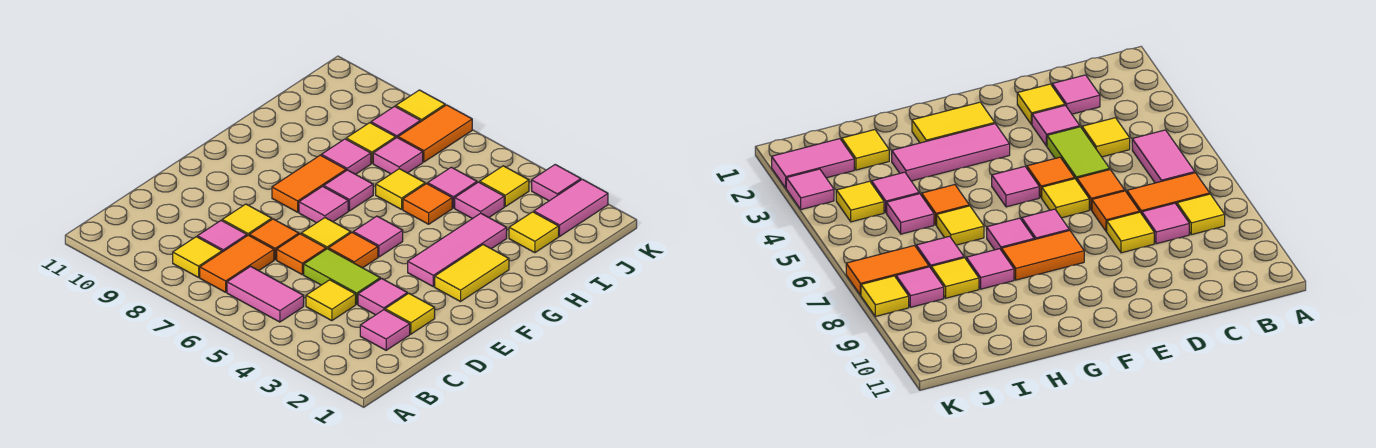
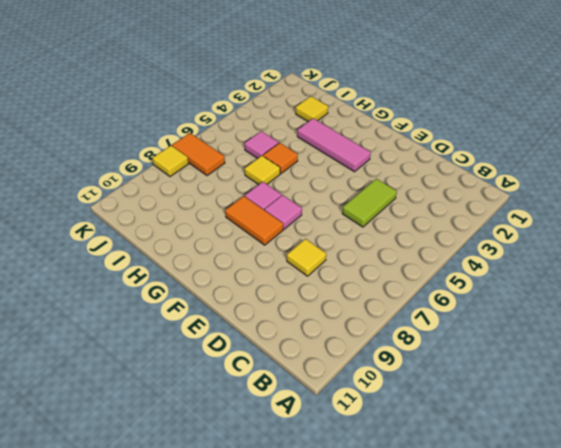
none -> pink tile B5:B6 level 1
none -> orange tile B7:C7 level 1
none -> yellow tile B8 level 1
none -> pink tile C2 level 1

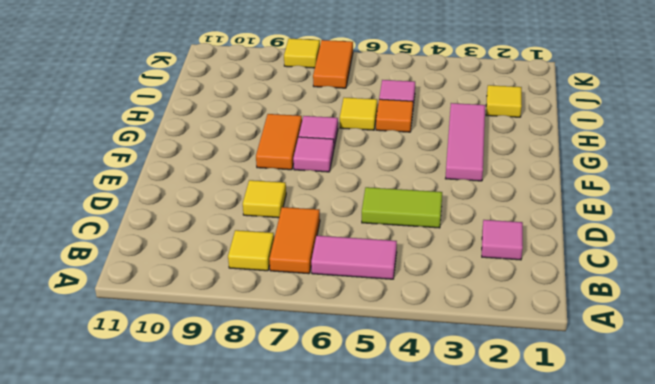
none -> yellow tile C4 level 1
none -> pink tile C8 level 1
none -> yellow tile D2 level 1
none -> pink tile D3 level 1

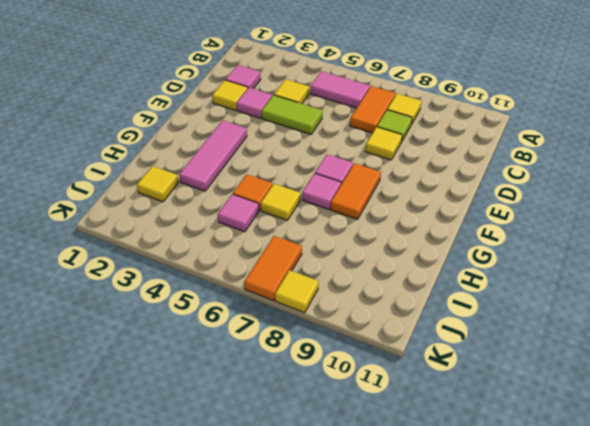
lime tile C8 level 1 -> pink tile C8 level 1
none -> orange tile D6 level 1
none -> orange tile D7 level 1
none -> orange tile E5 level 1
none -> yellow tile E6 level 1

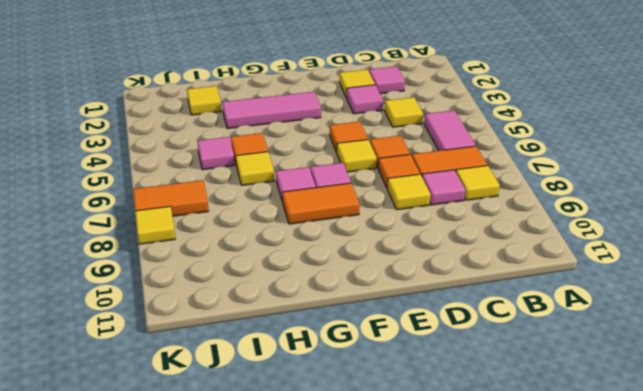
none -> lime tile D4:D5 level 1
none -> yellow tile F2:G2 level 1
none -> pink tile F5 level 1
none -> pink tile H8 level 1

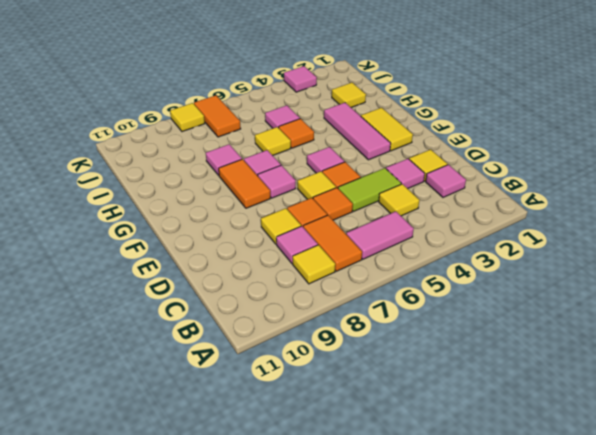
none -> pink tile I4 level 1
none -> pink tile I7 level 1
none -> yellow tile I8 level 1
none -> pink tile J2:K2 level 1

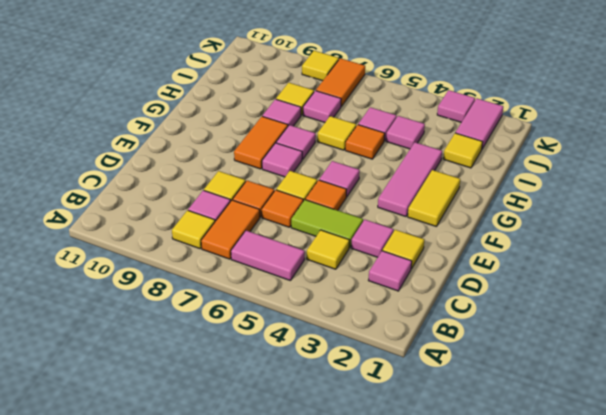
none -> yellow tile J4 level 1
none -> pink tile J8 level 1

